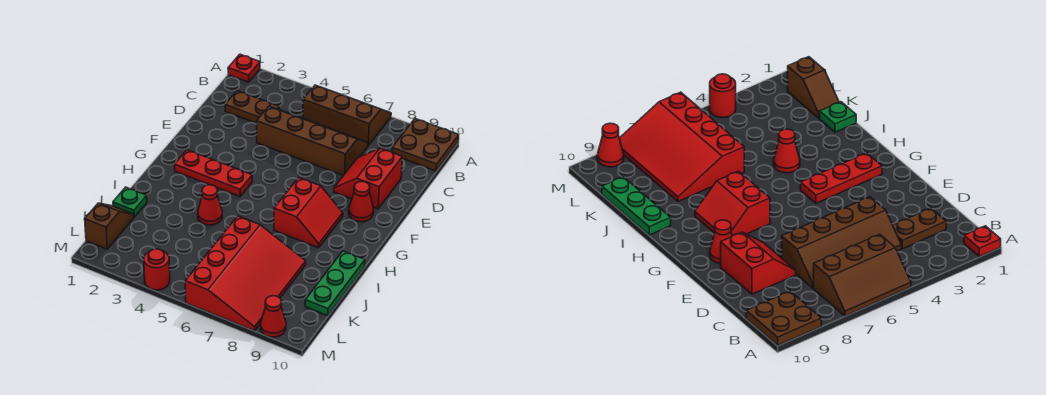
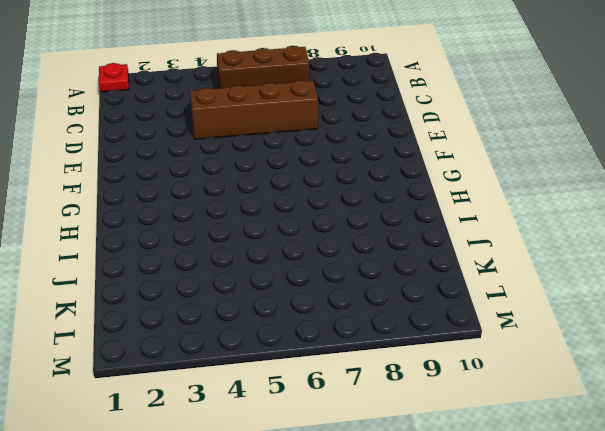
none -> brown plate A9:B10 level 1
none -> brown plate C2:C3 level 1
none -> red slope D8:E9 level 1 top 9

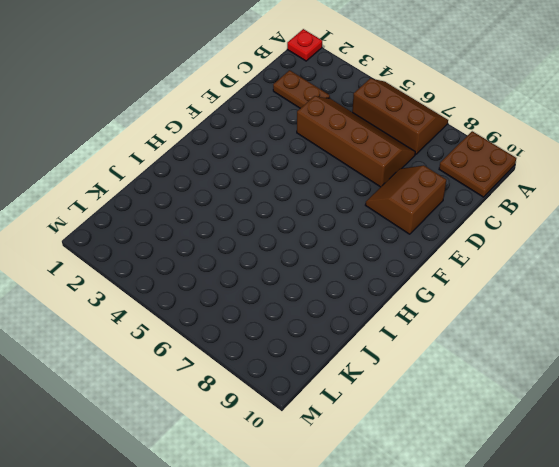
brown slope D8:E9 level 1 top 9 -> red slope D8:E9 level 1 top 9
none -> red cone F9 level 1
none -> red plate G2:G4 level 1
none -> red slope G7:H8 level 1 top 7

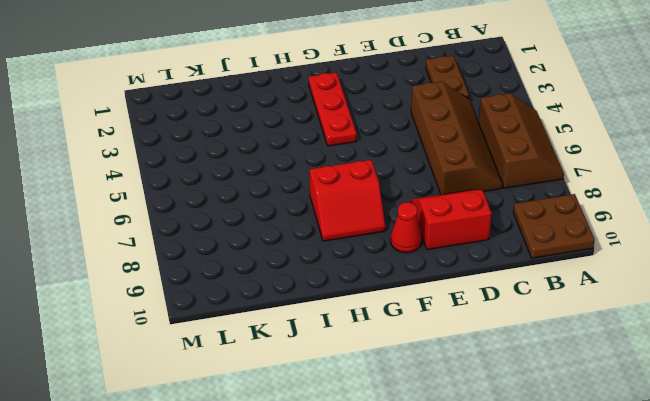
none -> red plate A1 level 1
none -> red cone I4 level 1
none -> green plate I10:K10 level 1

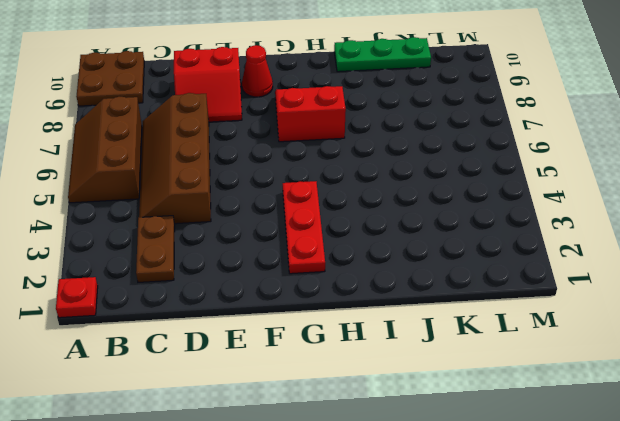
none -> red cone I4 level 1
none -> green plate J1 level 1
none -> red slope J6:M8 level 1 top 6

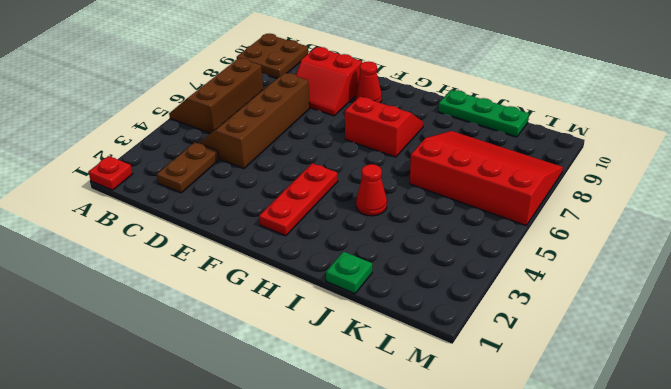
none -> brown slope K1:L1 level 1 top L
none -> red round brick M4 level 1
none -> red cone M9 level 1

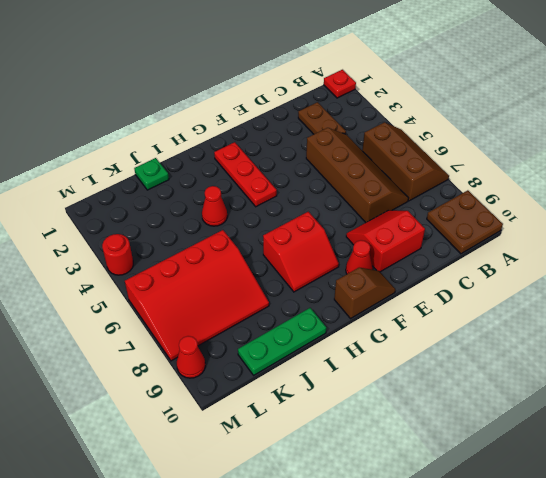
brown slope F10:G10 level 1 top G -> brown slope K1:L1 level 1 top L

